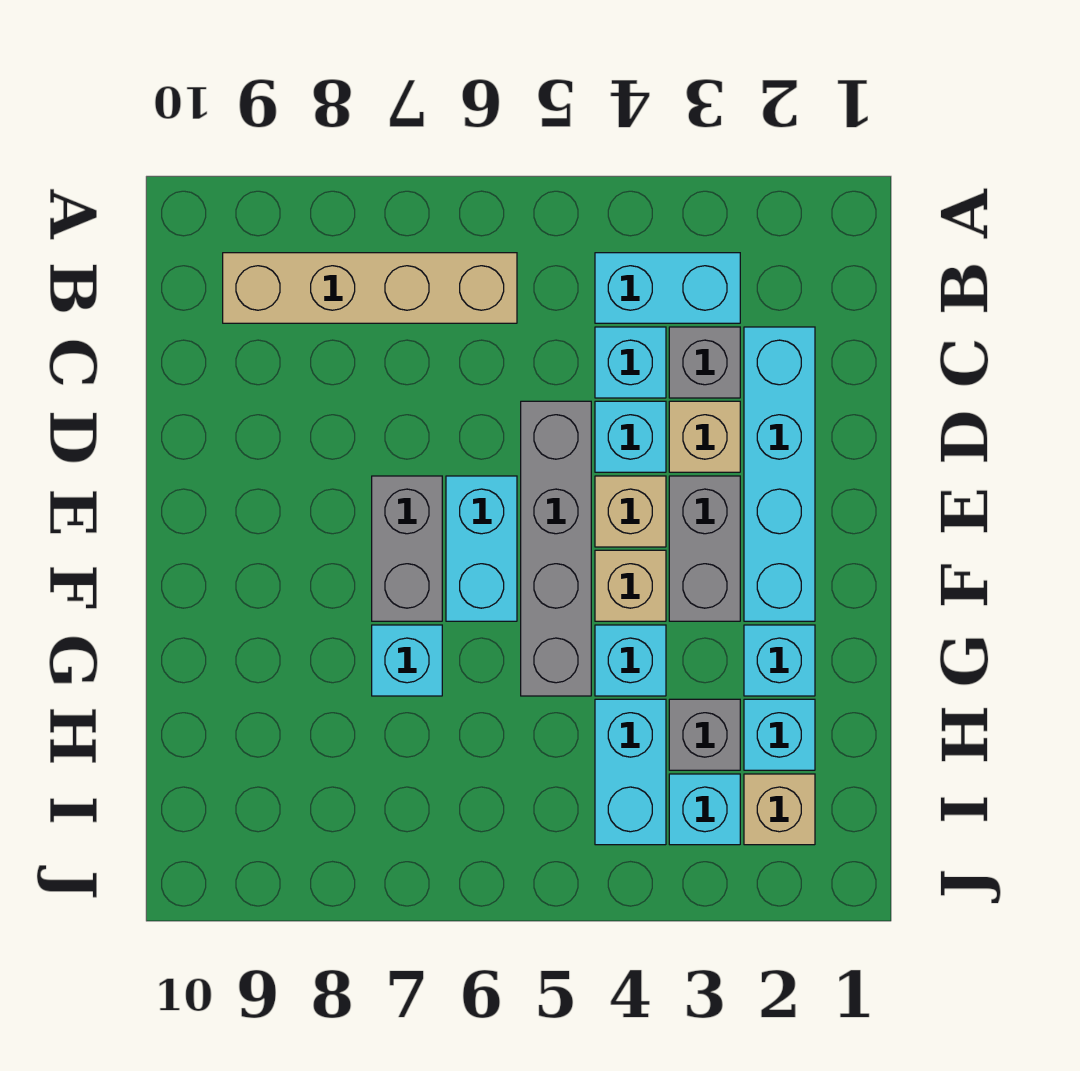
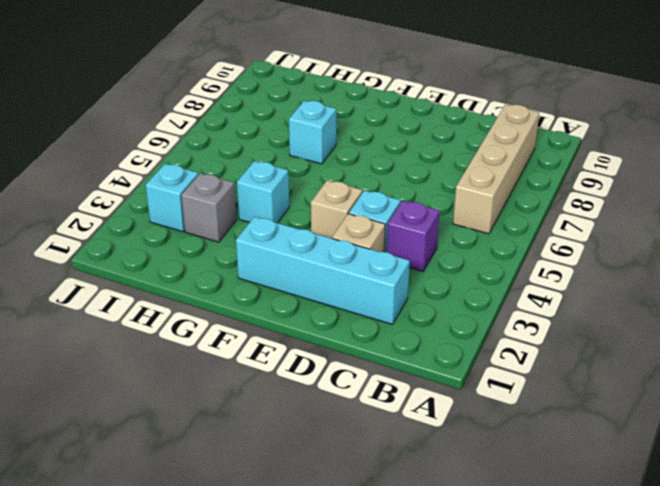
purple brick C4 level 1 -> cyan brick C4 level 1
none -> cyan brick B3:B4 level 1
none -> grey brick C3 level 1
none -> grey brick D5:G5 level 1

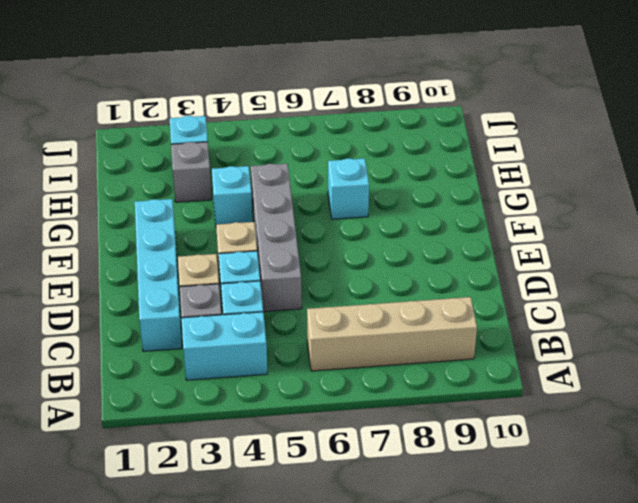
none -> grey brick E3:F3 level 1
none -> cyan brick E6:F6 level 1
none -> grey brick E7:F7 level 1

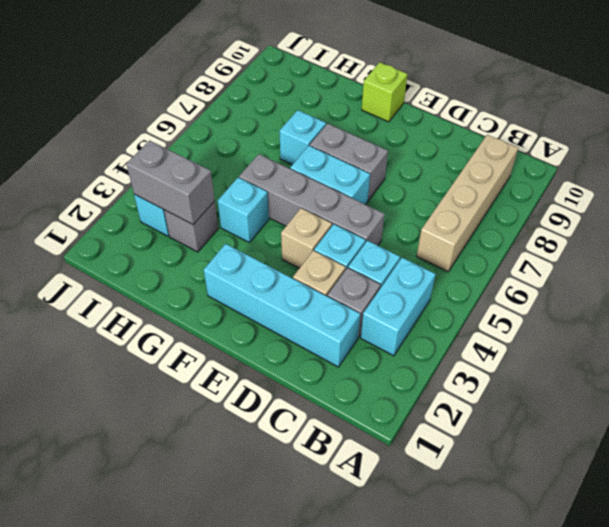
lime brick F10 level 1 -> none
grey brick H3:I3 level 2 -> grey brick E3:F3 level 1
none -> tan brick F4 level 1
none -> cyan brick G2 level 1
none -> cyan brick H2 level 1

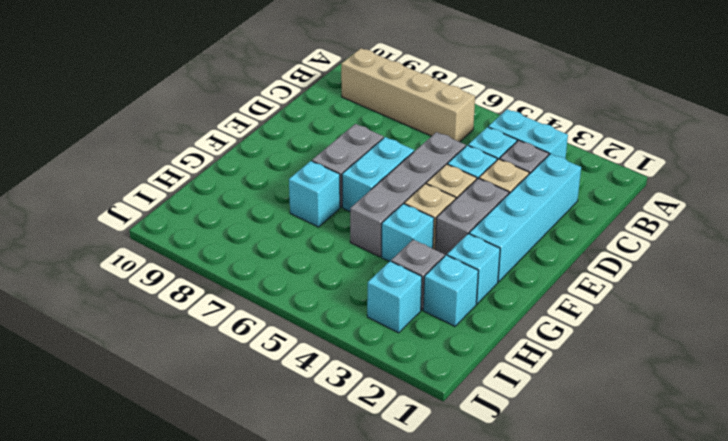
none -> cyan brick H4:I4 level 1
none -> tan brick I2 level 1

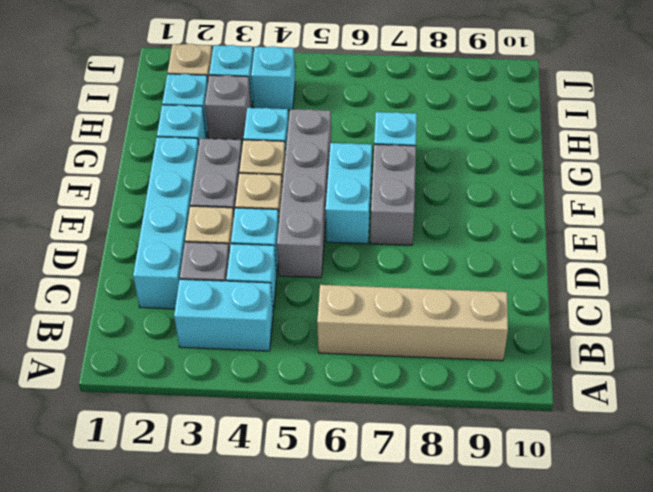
cyan brick I4 level 1 -> cyan brick H4:I4 level 1

